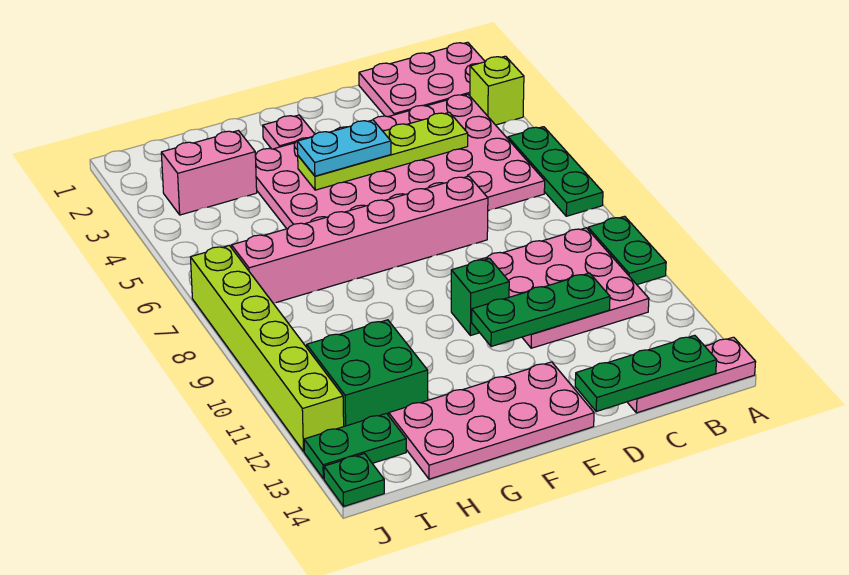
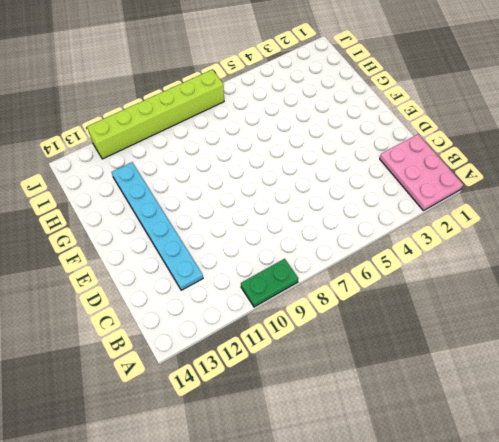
cyan plate C12:H12 level 1 -> green brick H11:I12 level 1
none -> lime brick A3 level 1
none -> green plate A5:A7 level 1
none -> pink plate A14:C14 level 1

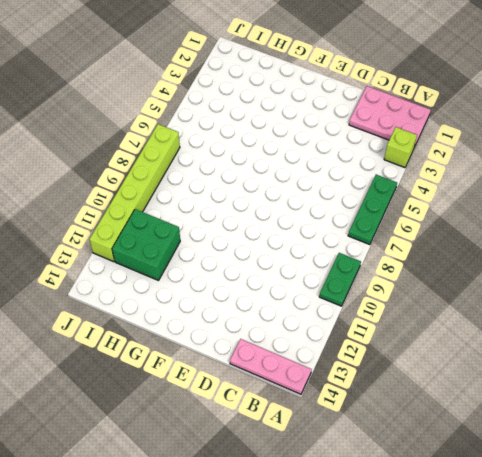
none -> pink plate B3:G6 level 1
none -> pink plate B9:D11 level 1
none -> pink brick D7:I7 level 1

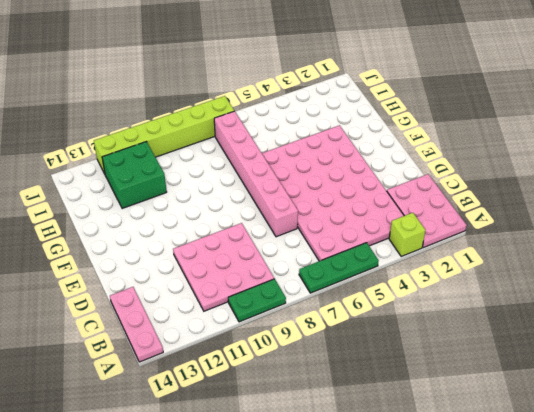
none -> green brick E10 level 1
none -> pink plate E13:H14 level 1
none -> pink plate F2 level 1

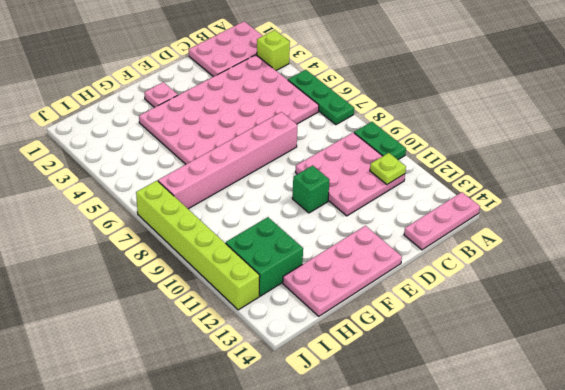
lime plate B11 level 2 -> none
none -> pink brick H3:I3 level 1
none -> green plate I13:J13 level 1
none -> green plate J14 level 1

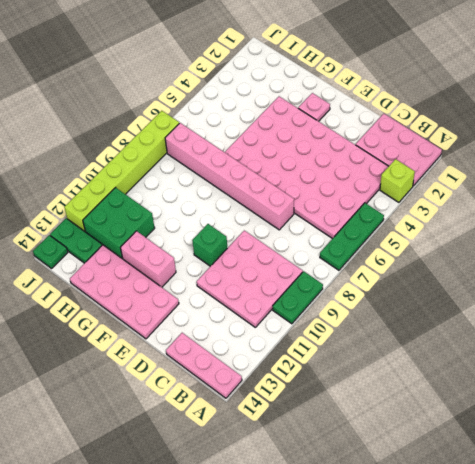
pink brick F12:G12 level 1 -> pink brick H3:I3 level 1
none -> green plate B14:D14 level 2
none -> lime plate C4:F4 level 2
none -> green plate C11:E11 level 2

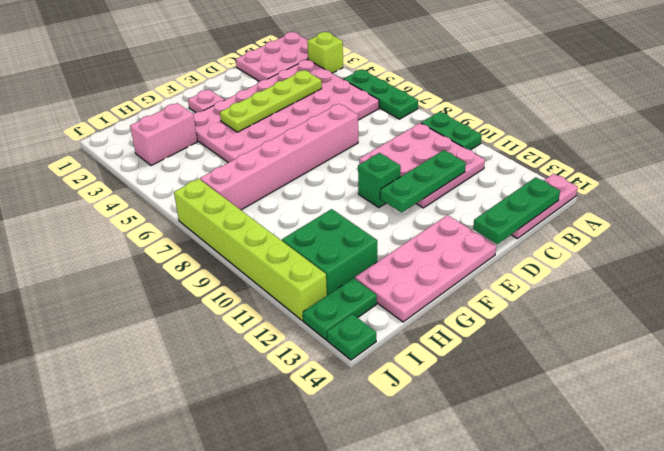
none -> cyan plate E4:F4 level 3

